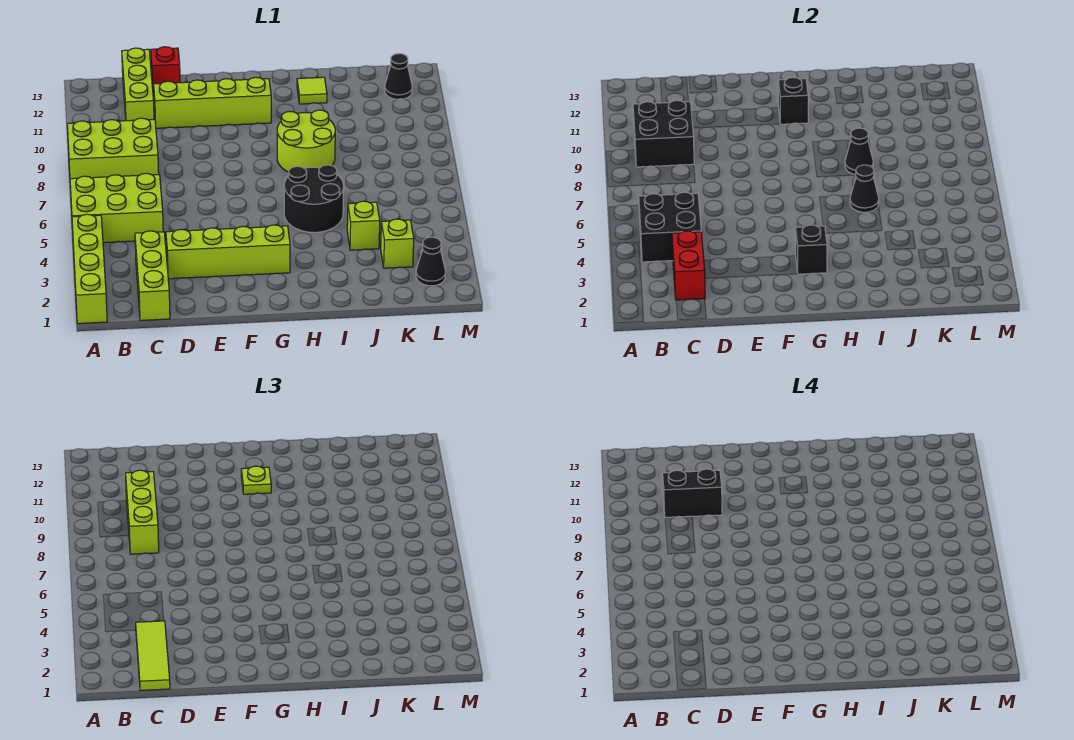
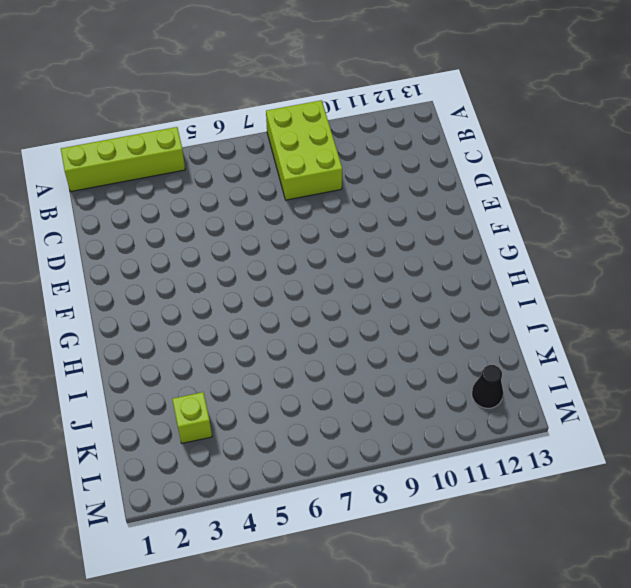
none -> lime brick A5:C6 level 1
none -> lime brick C1:C3 level 1
none -> lime brick C11:C13 level 1

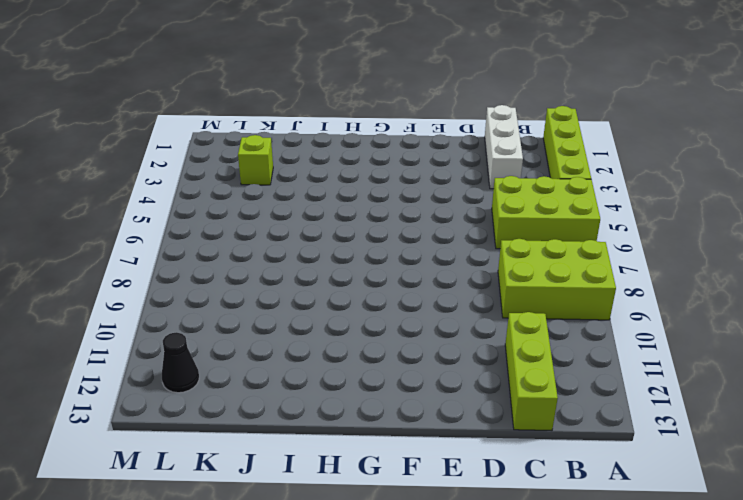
white brick C1:C3 level 1 -> lime brick C1:C3 level 1
none -> lime brick D3:G3 level 1
none -> lime brick D11:G11 level 1
none -> red brick D13 level 1

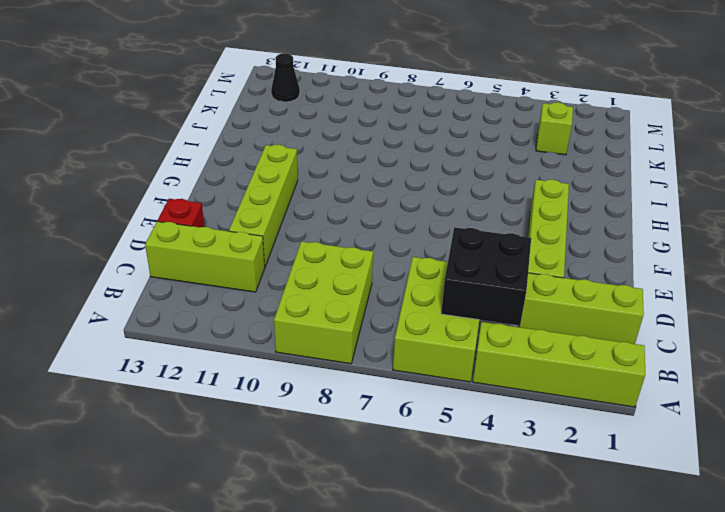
none -> black round brick H5:I6 level 1
none -> lime round brick H8:I9 level 1
none -> lime tile I12 level 1

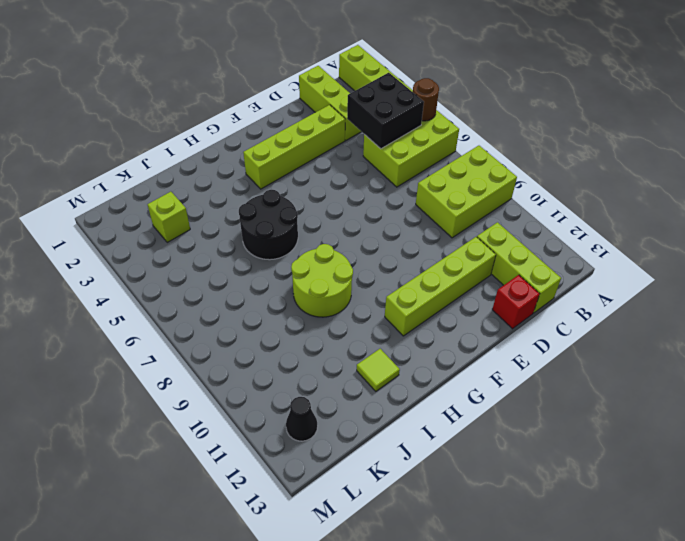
brown round brick A5 level 2 -> none
none -> lime brick J4 level 1
none -> black cone L2 level 1
none -> black brick B9:C10 level 2

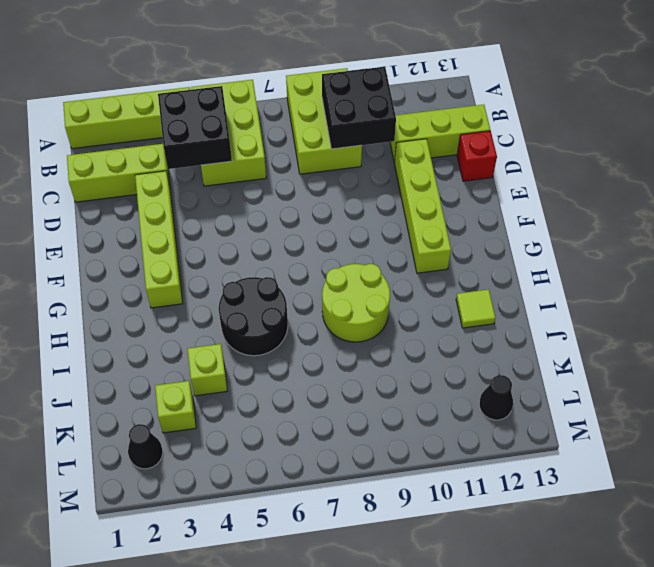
none -> red brick C2:C3 level 2
none -> black brick G3 level 2
none -> black brick G11 level 2

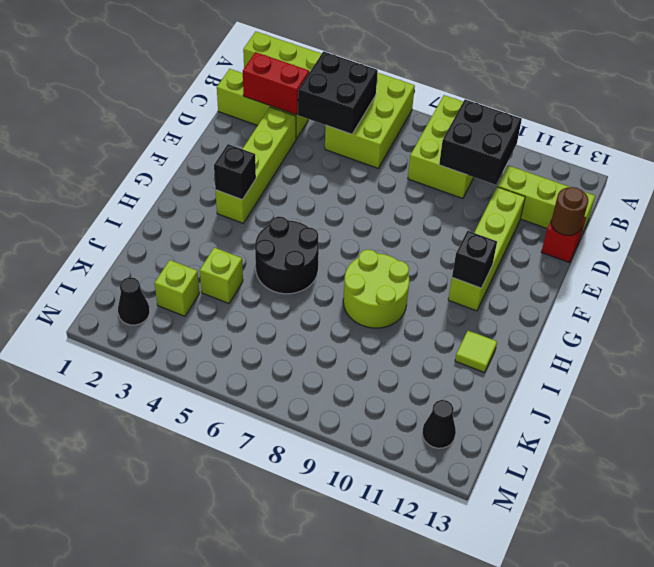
brown round brick D13 level 2 -> none
none -> black cone I6 level 2
none -> black cone I8 level 2
none -> lime tile C1:C3 level 3

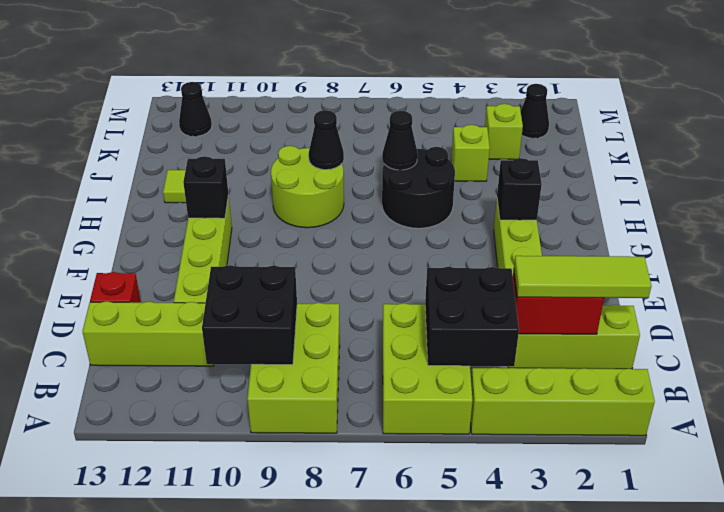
none -> lime brick C8:C10 level 3
none -> lime plate G11 level 3
none -> black brick C10:D10 level 4

